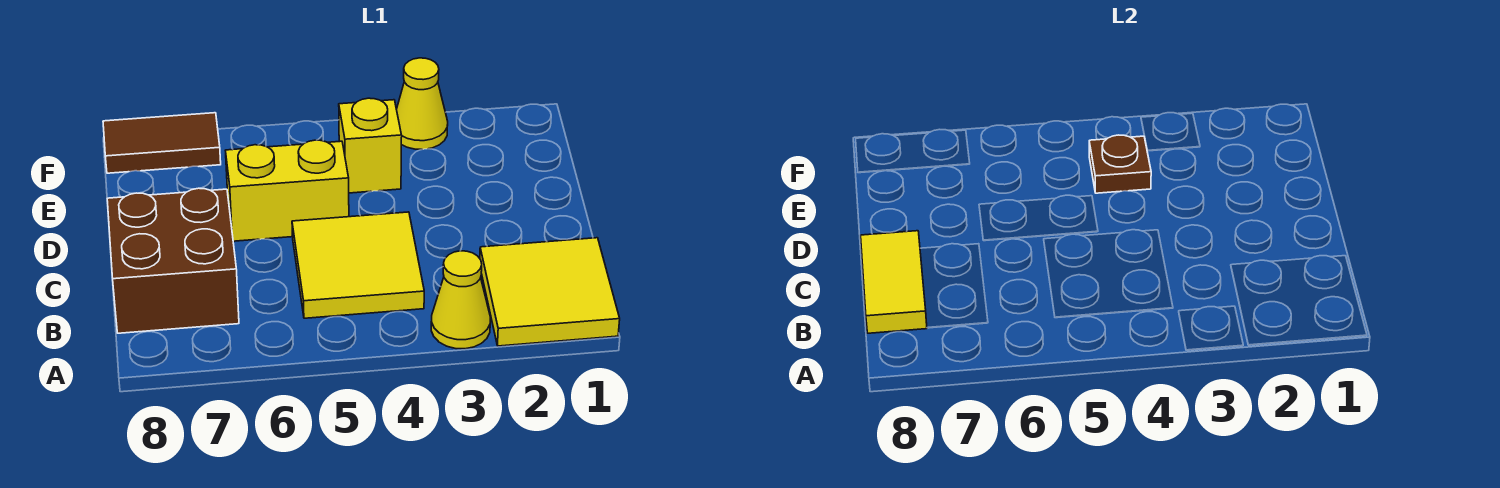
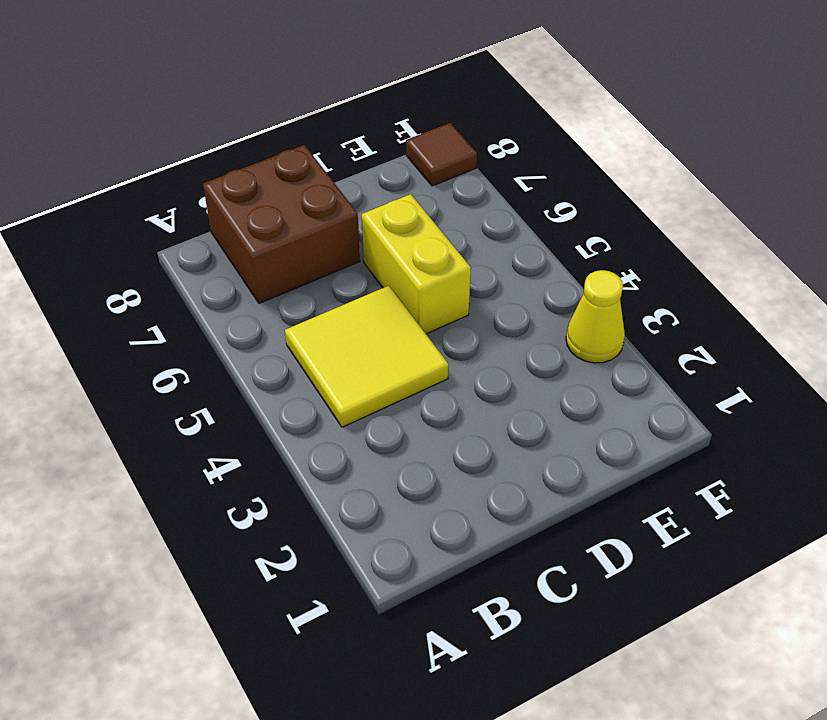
brown tile F8 level 1 -> brown tile F7:F8 level 1
none -> yellow tile A1:B2 level 1
none -> yellow cone A3 level 1

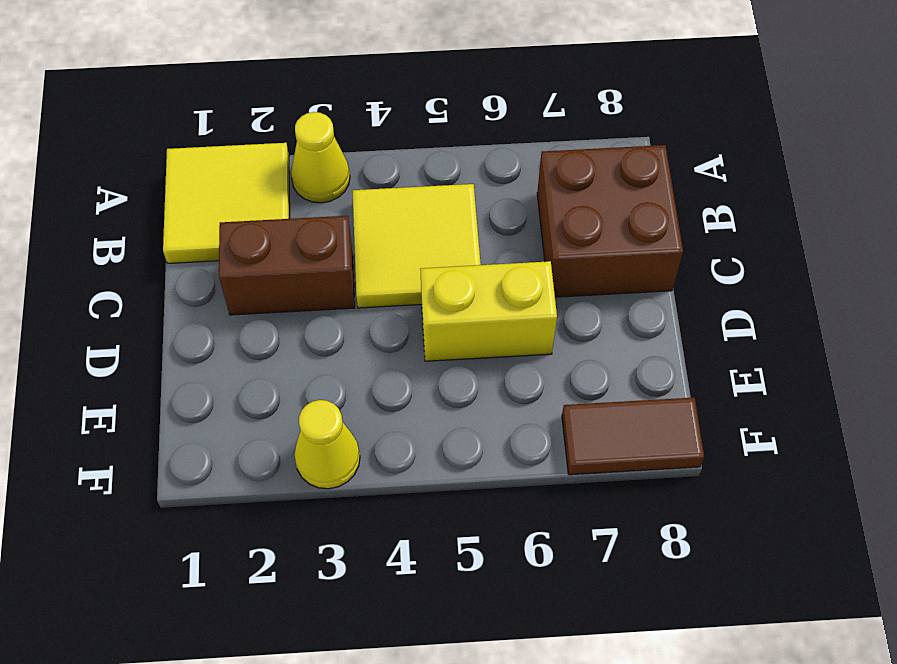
brown brick C2:C3 level 1 -> none
none -> yellow brick E4 level 1
none -> yellow tile B8:C8 level 2

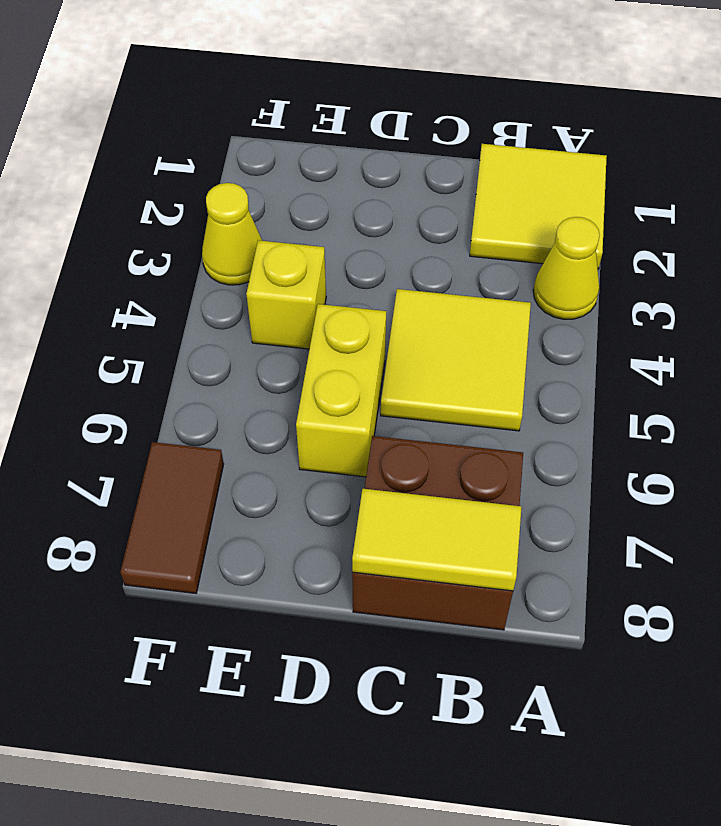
none -> brown plate E4 level 2

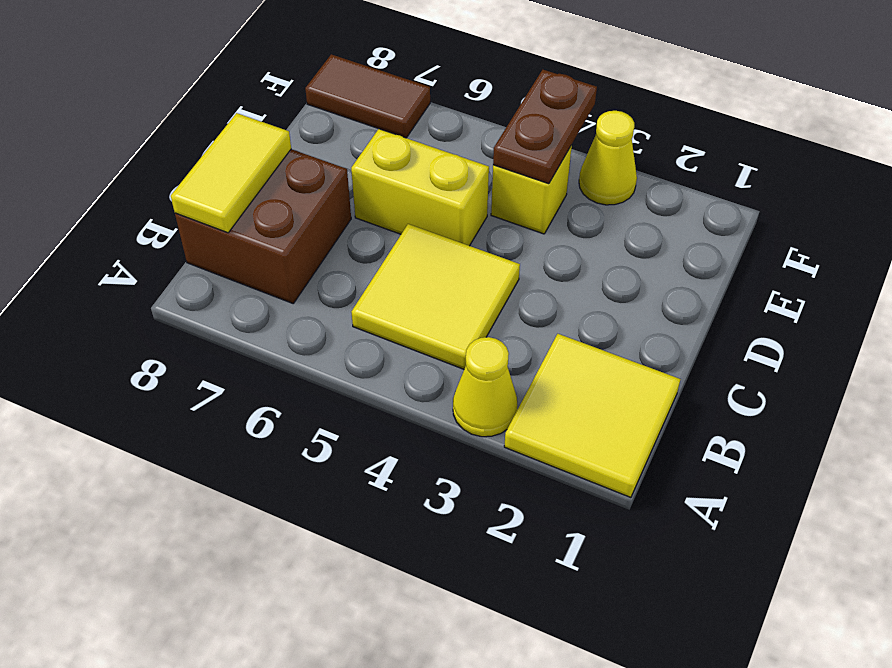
brown plate E4:F4 level 2 -> brown plate E4 level 2

